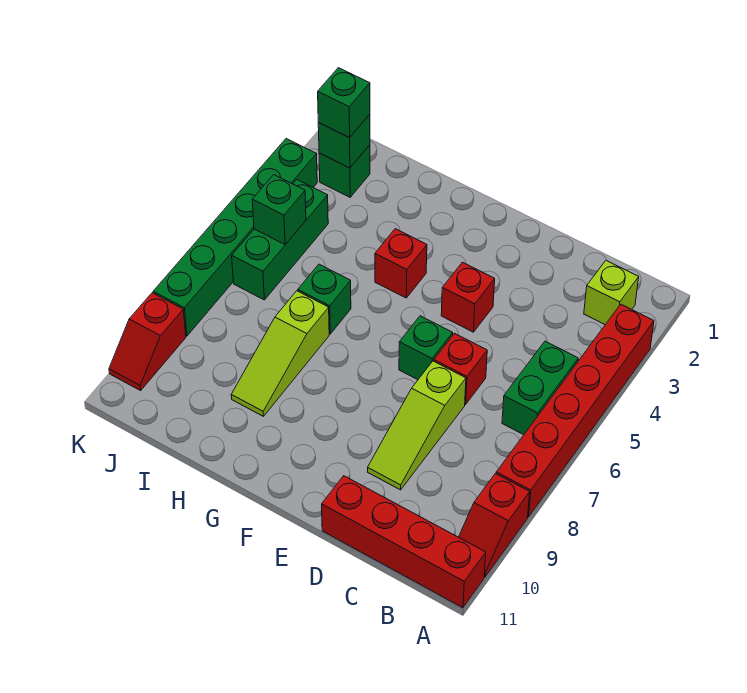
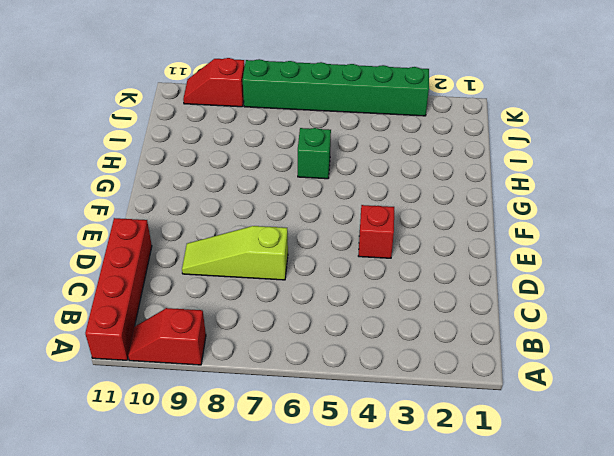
none -> red brick A3:A8 level 1
none -> lime brick B2 level 1
none -> green brick B5:B6 level 1

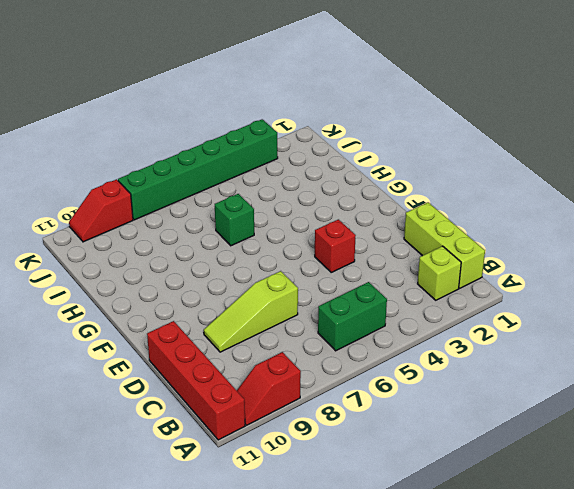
lime brick B1:D1 level 1 -> none
none -> red brick A3:A8 level 1
none -> red brick D6 level 1
none -> green brick E6 level 1

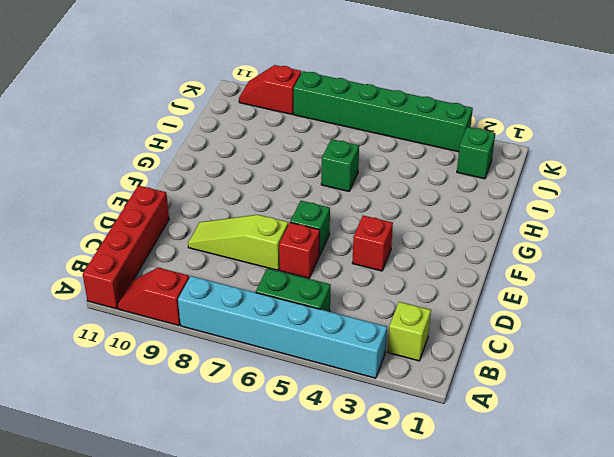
cyan brick A3:A8 level 1 -> red brick A3:A8 level 1
none -> red brick G4 level 1
none -> lime slope H7:H9 level 1 top 7
none -> green brick J4:J6 level 1

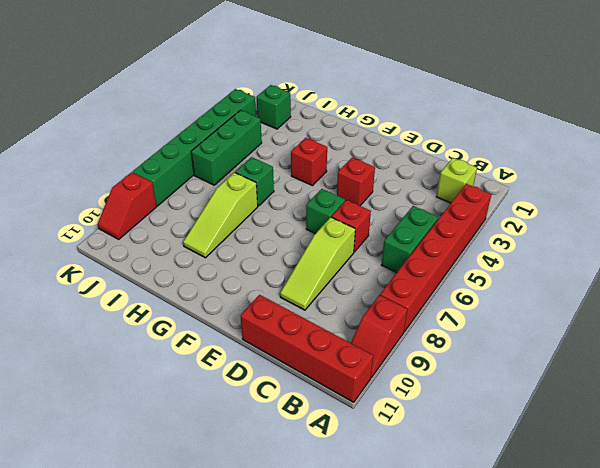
none -> green brick J2 level 2
none -> green brick J5 level 2
none -> green brick J2 level 3

